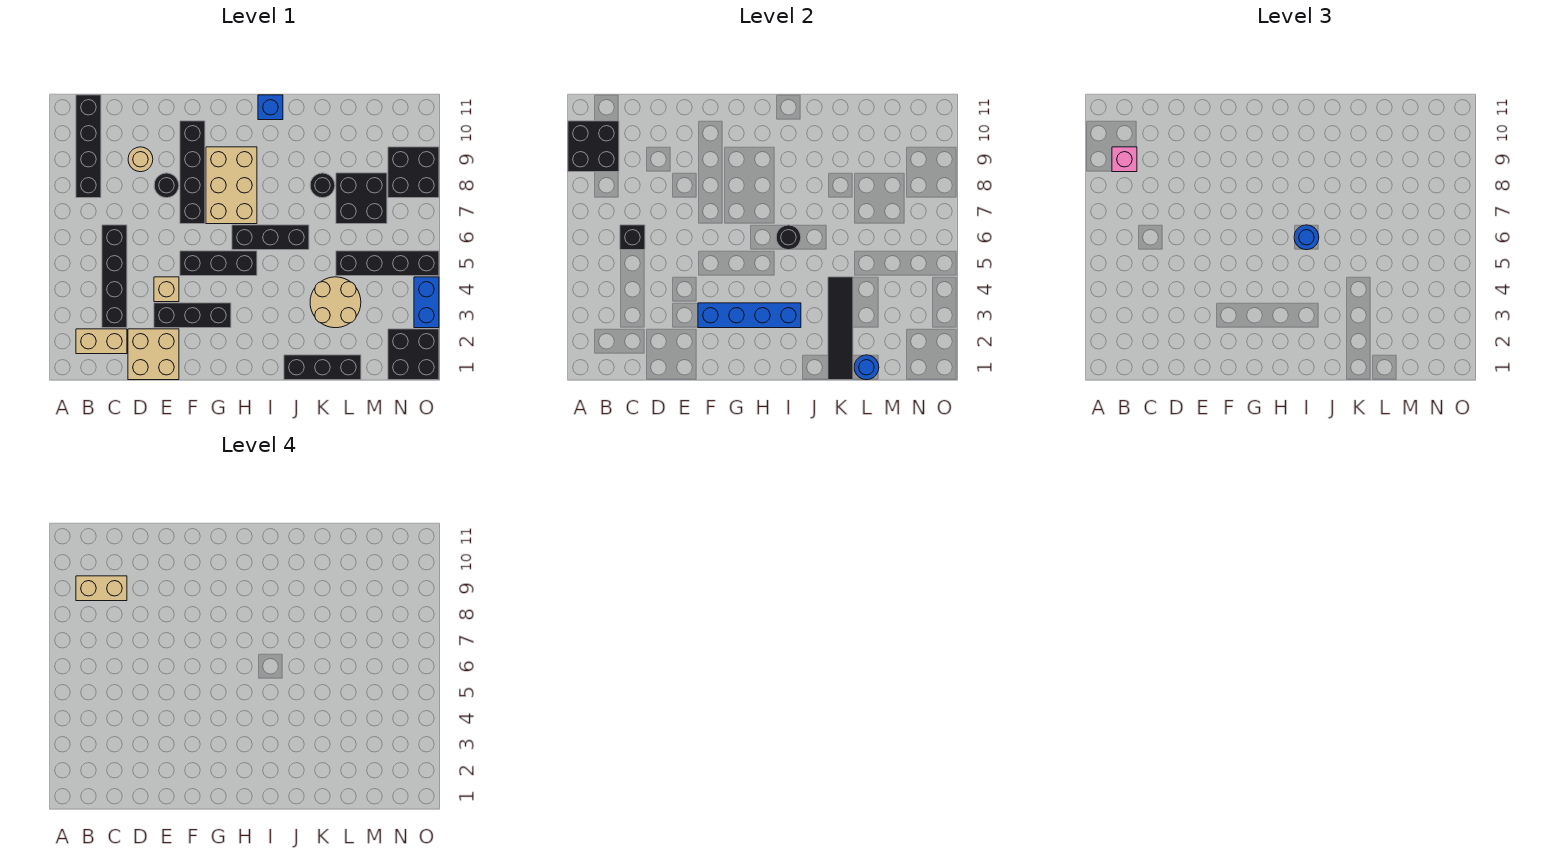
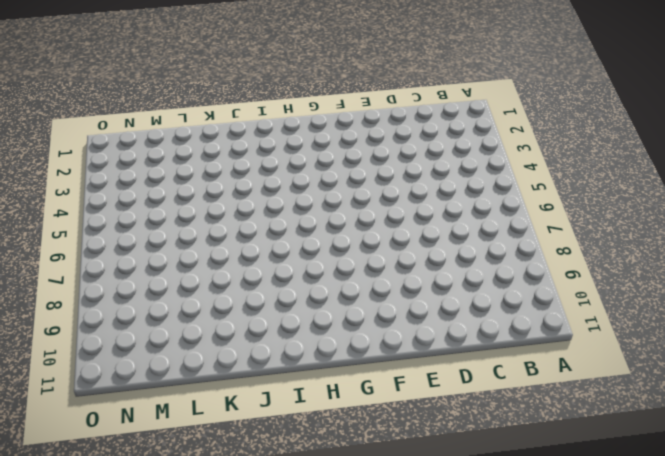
none -> tan brick B2:C2 level 1
none -> black brick B8:B11 level 1
none -> black brick C3:C6 level 1
none -> tan brick D1:E2 level 1

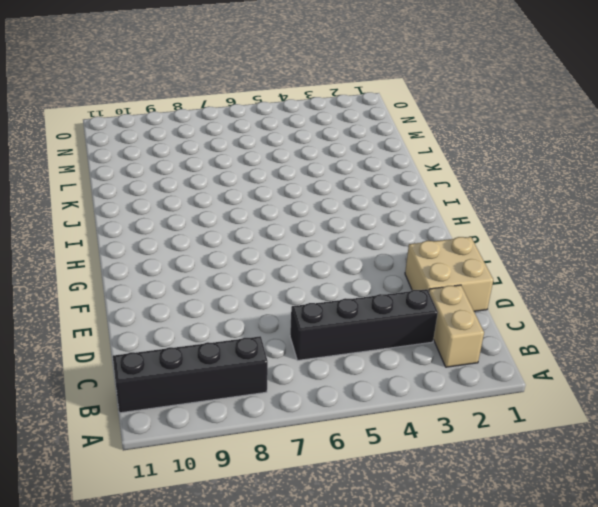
none -> tan round brick D9 level 1
none -> black brick E3:G3 level 1
none -> tan brick E4 level 1
none -> black round brick E8 level 1

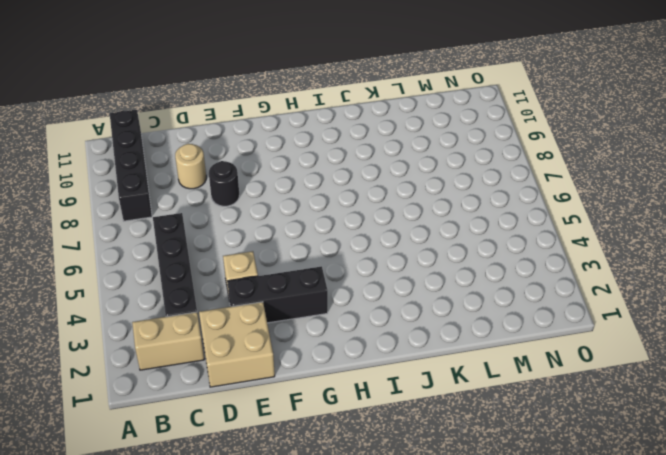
none -> black brick F5:H5 level 1
none -> black brick F7:F10 level 1
none -> tan brick G7:H9 level 1
none -> black brick H6:J6 level 1

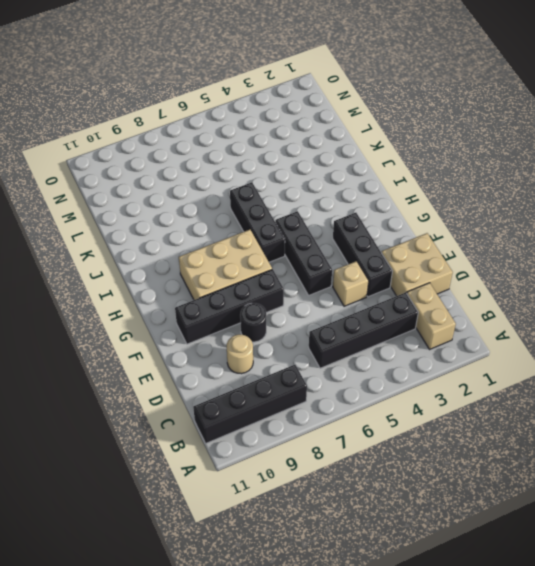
none -> blue brick I11 level 1
none -> black brick J1:L1 level 1
none -> tan round brick K3:L4 level 1
none -> black round brick K8 level 1

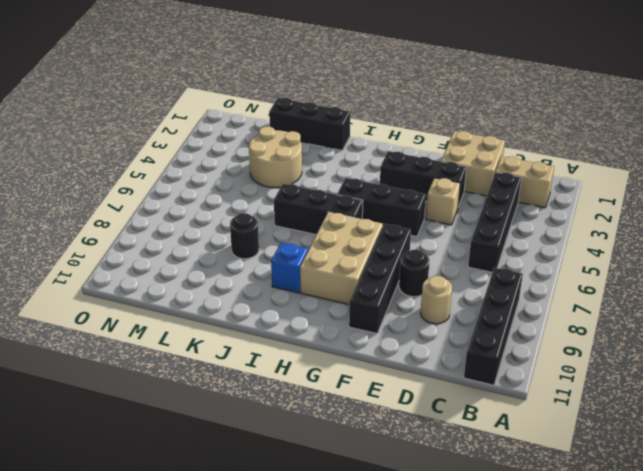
blue brick I9 level 1 -> blue brick I11 level 1
none -> black brick L5:O5 level 1
none -> black brick L7:M8 level 1
none -> black brick N1:O2 level 1
none -> black brick N8:O9 level 1

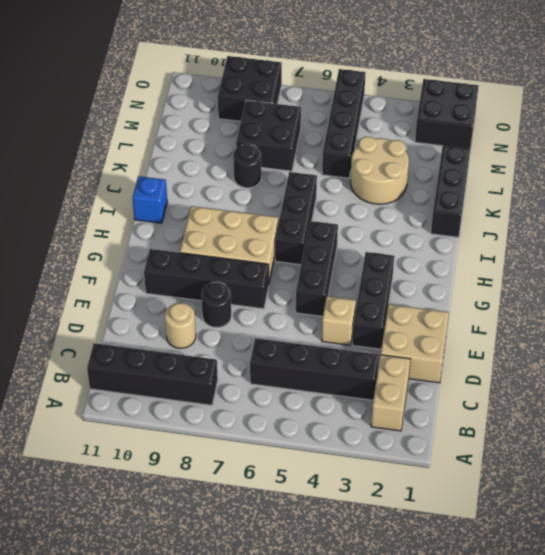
none -> blue brick O3:O4 level 1
none -> black brick A9:B10 level 2
none -> black brick C6 level 2
none -> blue brick F3:I3 level 2

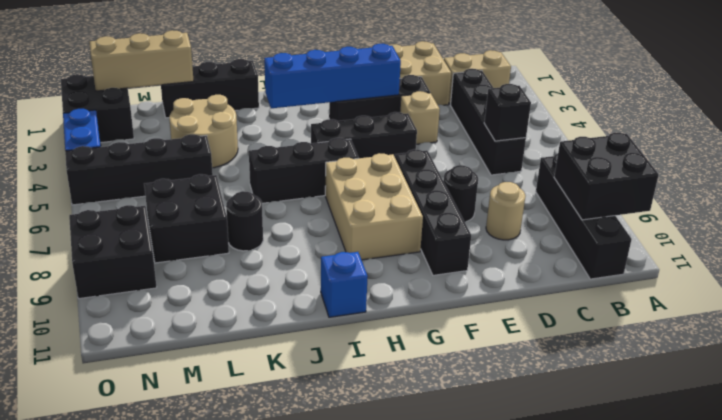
tan brick L1:N1 level 2 -> blue round brick L1 level 2
none -> black round brick I6 level 2
none -> black tile K1:K4 level 2
none -> pink brick B9 level 3
none -> blue round brick I6 level 3

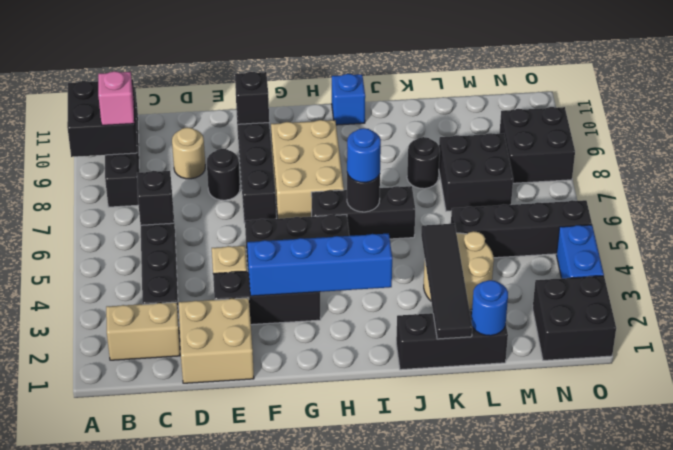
black brick F10 level 2 -> none
none -> tan brick B9:C9 level 4

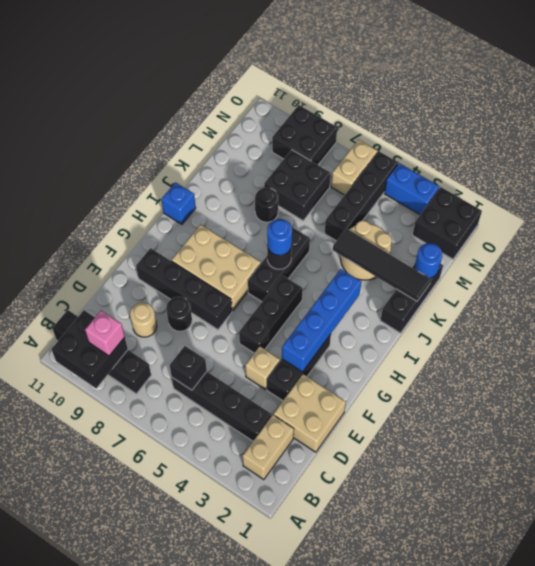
tan brick N6:O6 level 1 -> tan brick B9:C9 level 4

